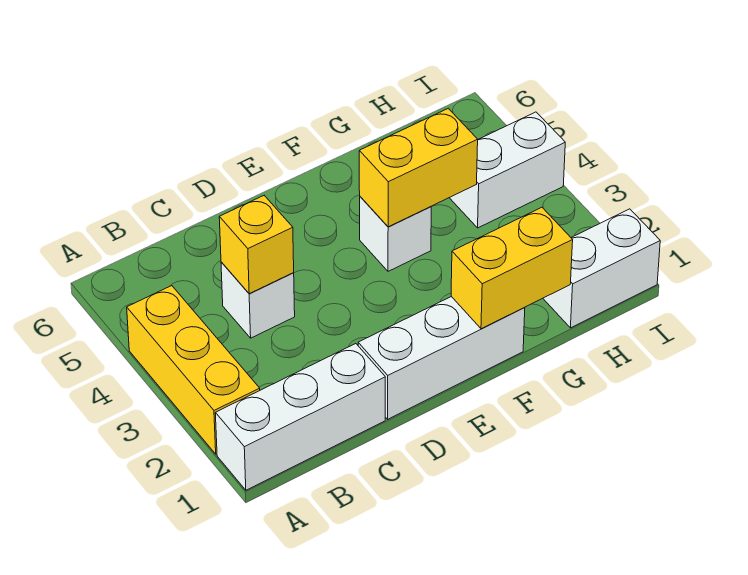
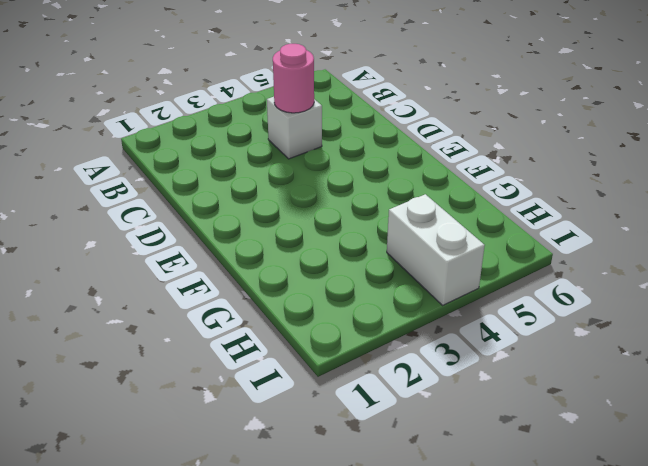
pink round brick C4 level 2 -> yellow brick C4 level 2
none -> white brick A1:C1 level 1
none -> yellow brick A2:A4 level 1

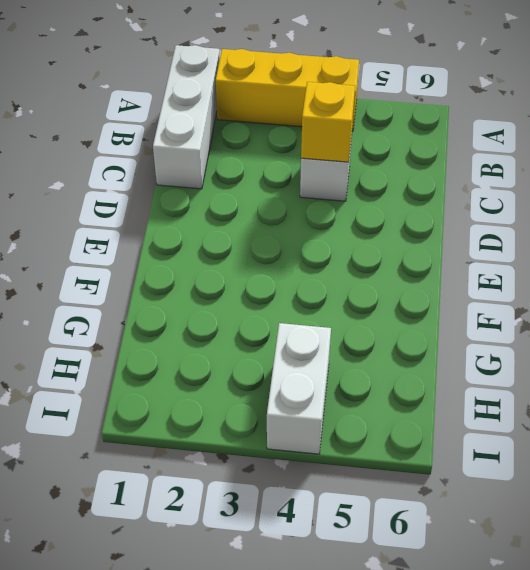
none -> white brick D1:F1 level 1
none -> white brick F4 level 1

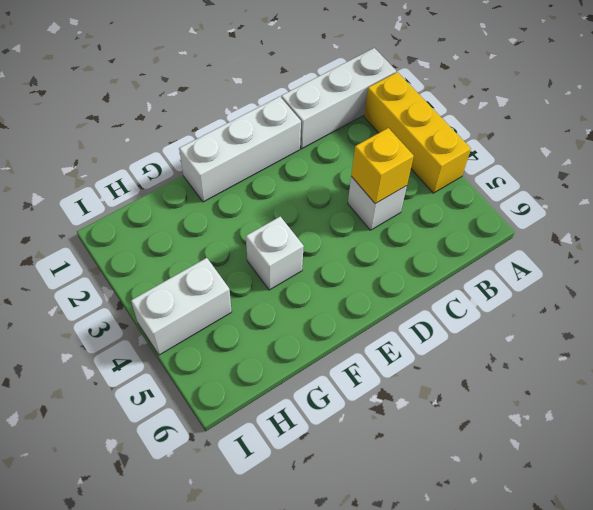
none -> white brick H1:I1 level 1
none -> yellow brick F1:G1 level 2

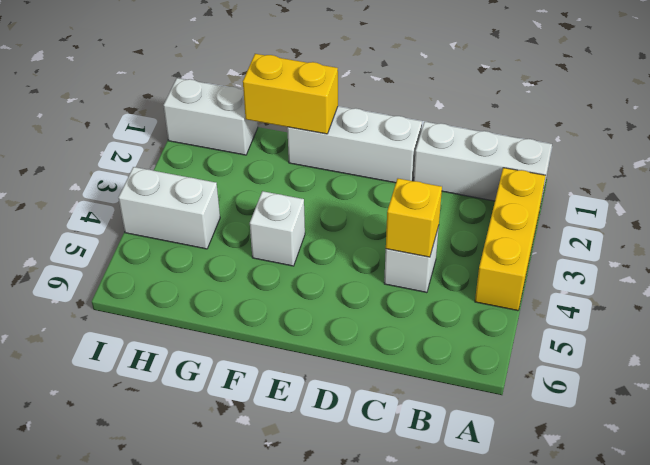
none -> yellow brick F4:G4 level 2

